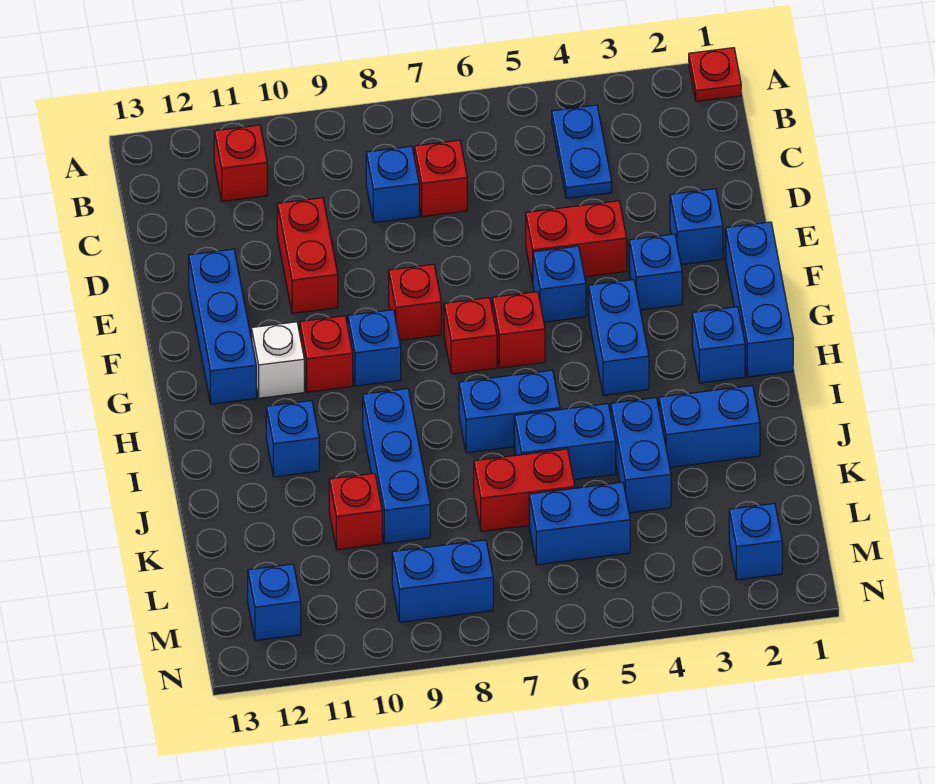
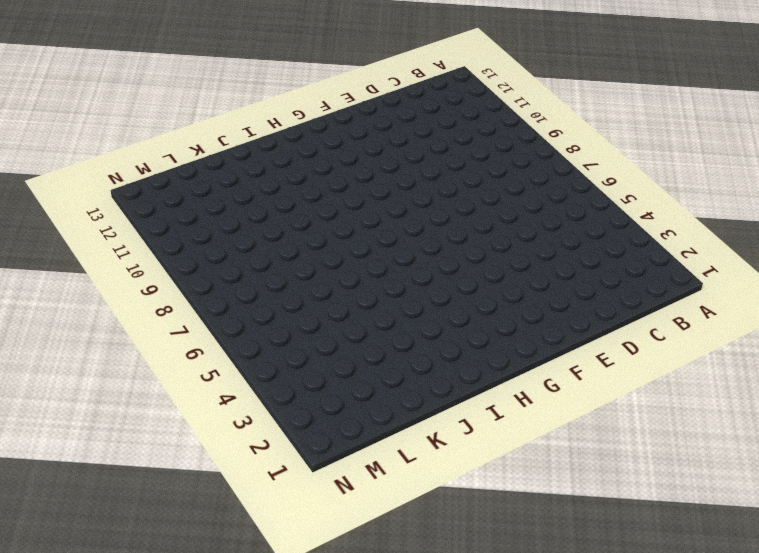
none -> red plate A1 level 1
none -> blue plate B4:C4 level 1
none -> red brick B11 level 1
none -> red brick C7 level 1

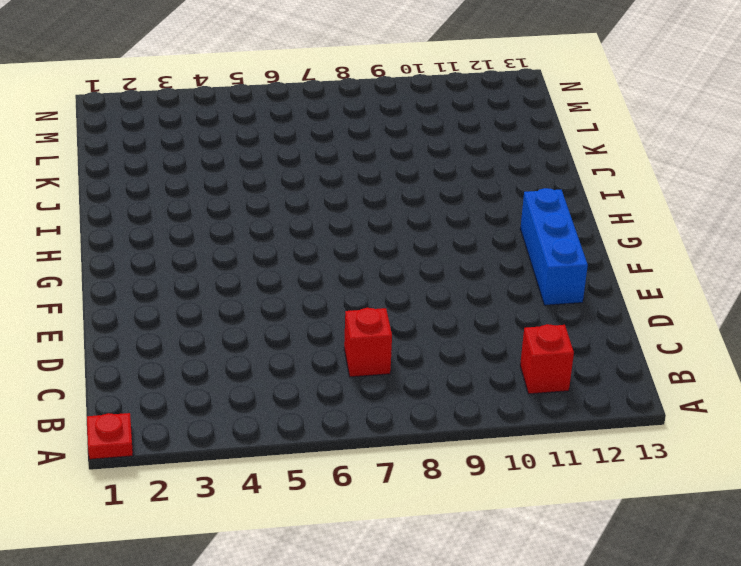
none -> blue plate B4:C4 level 1
none -> blue brick C8 level 1
none -> red brick D10:E10 level 1
none -> blue brick E2 level 1

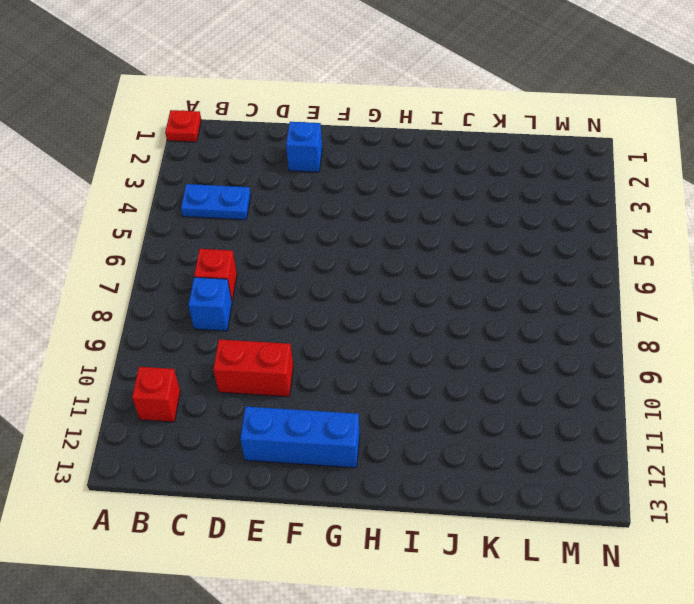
none -> red brick E4:E5 level 1
none -> blue brick F1:H1 level 1
none -> blue brick F3 level 1
none -> blue brick F5 level 1

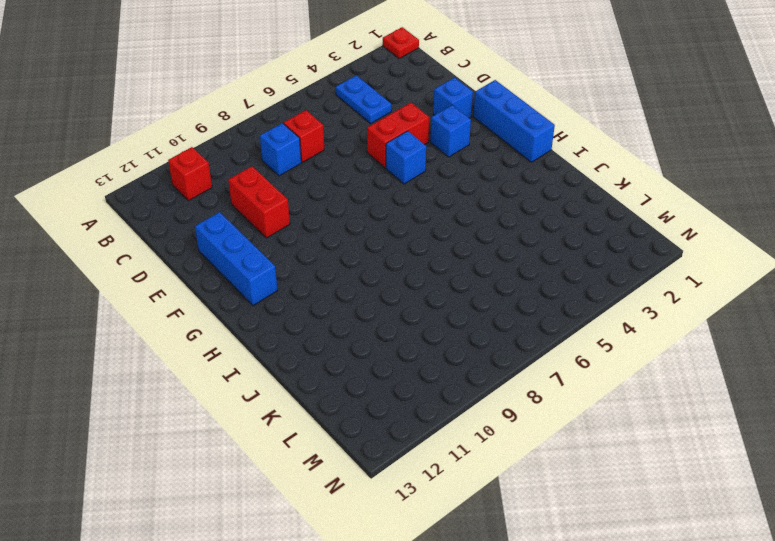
none -> red brick F8 level 1
none -> blue brick G4:H4 level 1
none -> red brick G6 level 1
none -> red brick G7 level 1

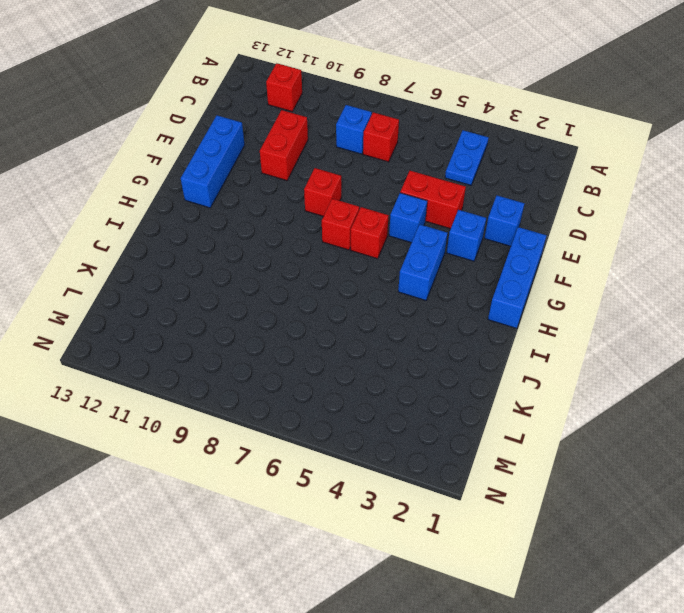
none -> red plate A1 level 1
none -> blue brick G9 level 1
none -> red brick G10 level 1
none -> white brick G11 level 1

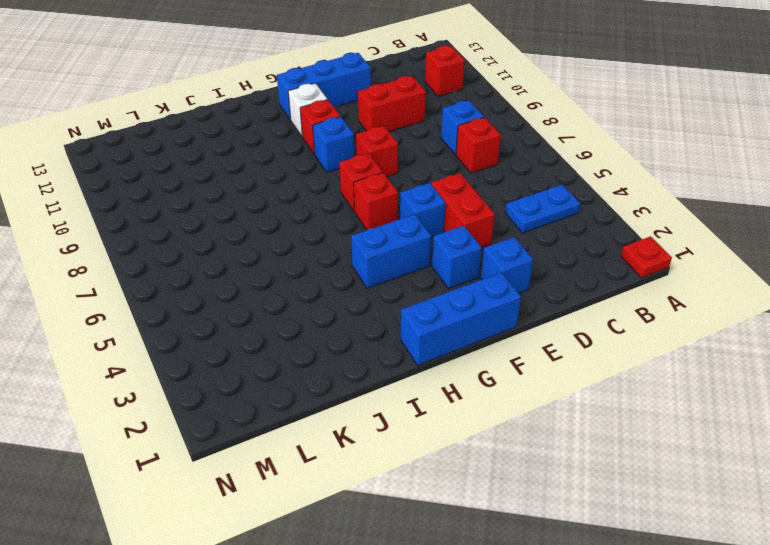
none -> blue brick H2 level 1
none -> blue brick I6:I7 level 1
none -> blue brick I9:K9 level 1
none -> blue brick I11 level 1

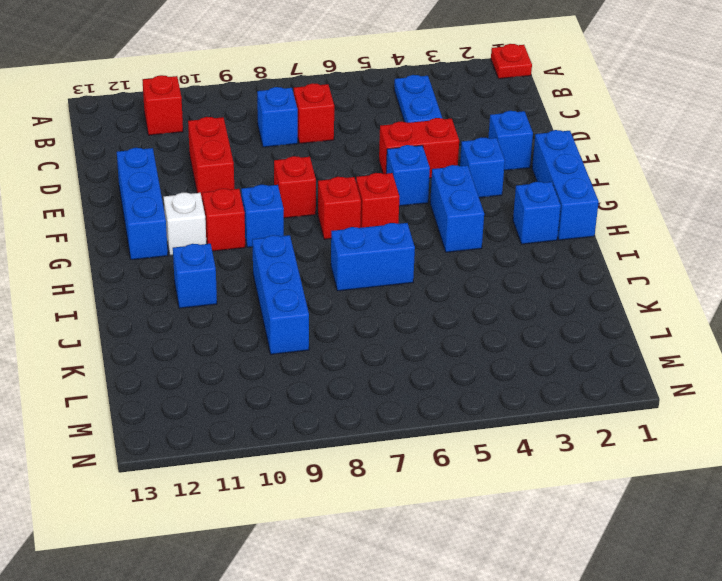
none -> blue brick J2:J3 level 1
none -> blue brick J4:K4 level 1
none -> blue brick J5:J6 level 1
none -> red brick K6:K7 level 1

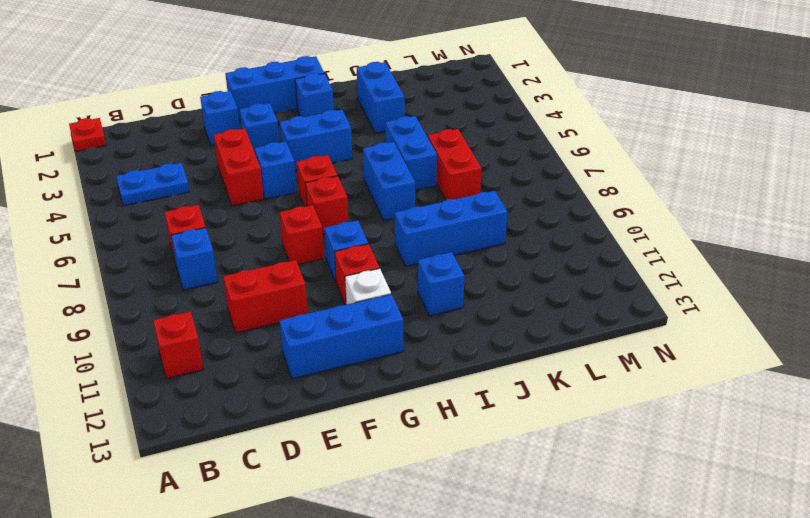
none -> blue brick J4:K4 level 1
none -> red brick K10 level 1
none -> blue brick L5:L6 level 1
none -> blue brick M2 level 1

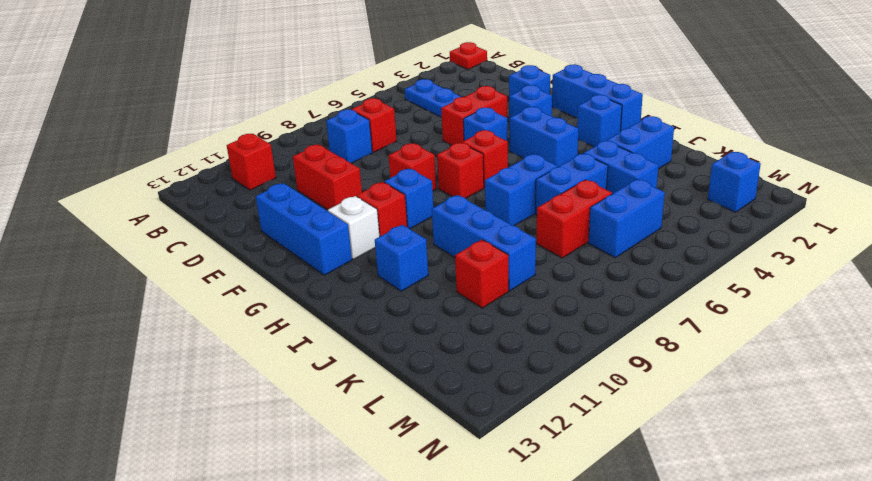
none -> blue brick M8:M9 level 1
none -> blue brick M12 level 1

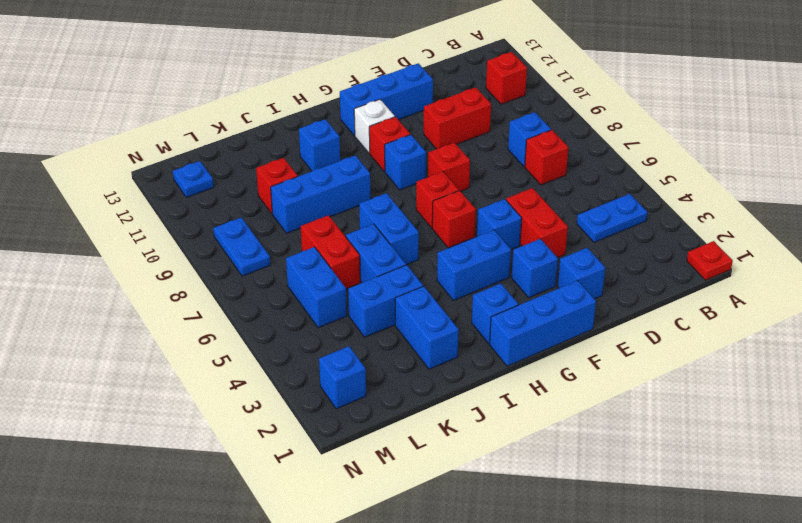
blue plate M8:M9 level 1 -> blue brick M8:M9 level 1
blue plate M12 level 1 -> blue brick M12 level 1

